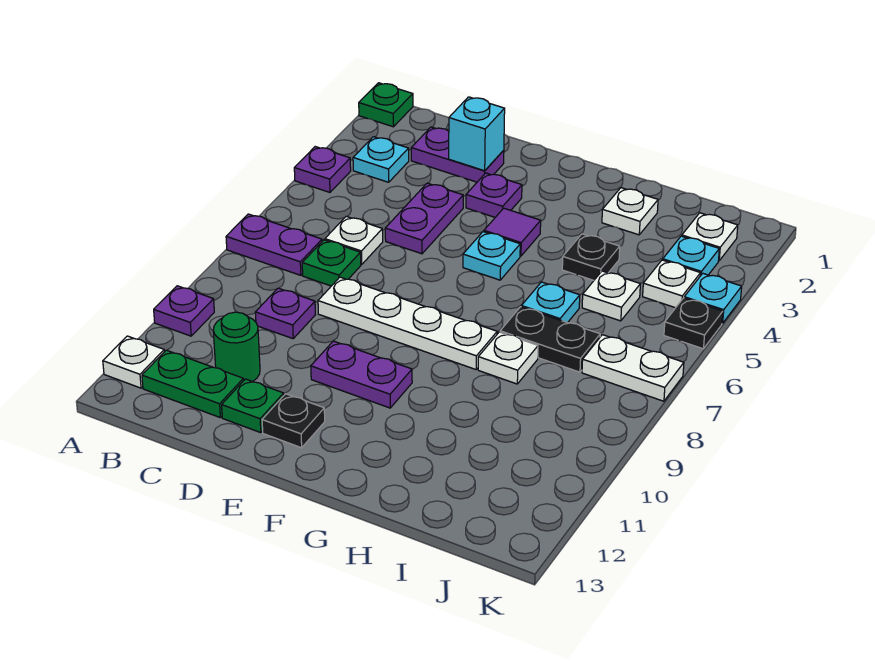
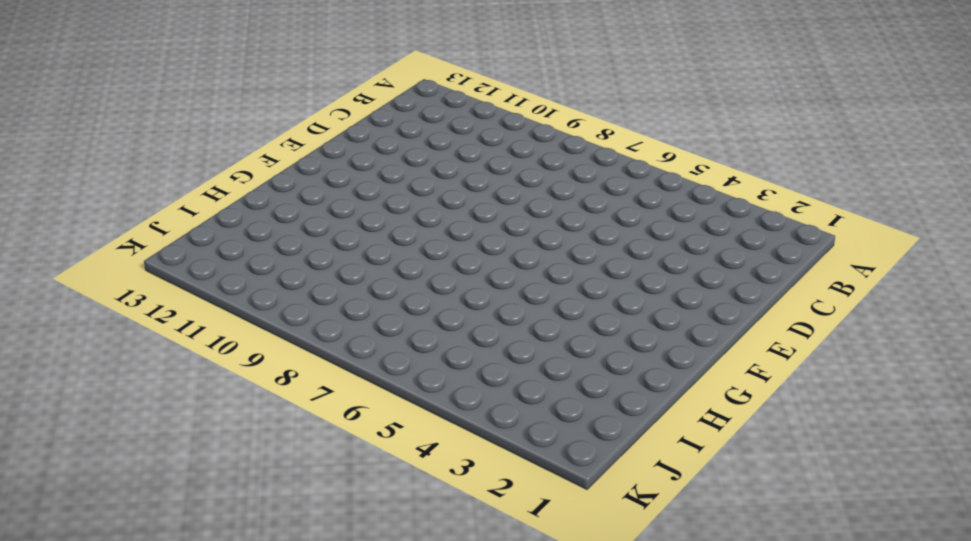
none -> green plate A1 level 1
none -> purple plate A4 level 1
none -> purple plate A7:B7 level 1
none -> purple plate A10 level 1

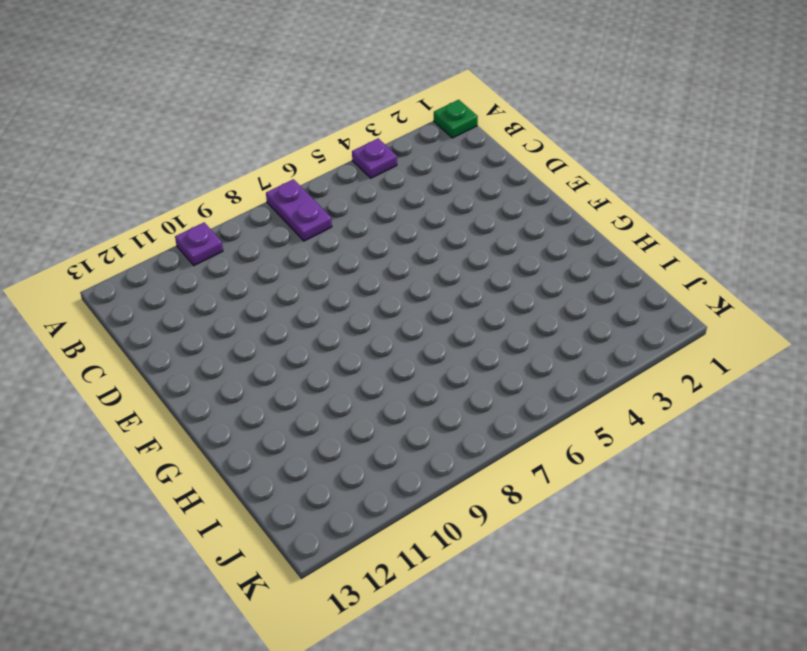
none -> white plate A12 level 1
none -> cyan plate B3 level 1
none -> green plate B12:C12 level 1
none -> purple plate C2:D2 level 1

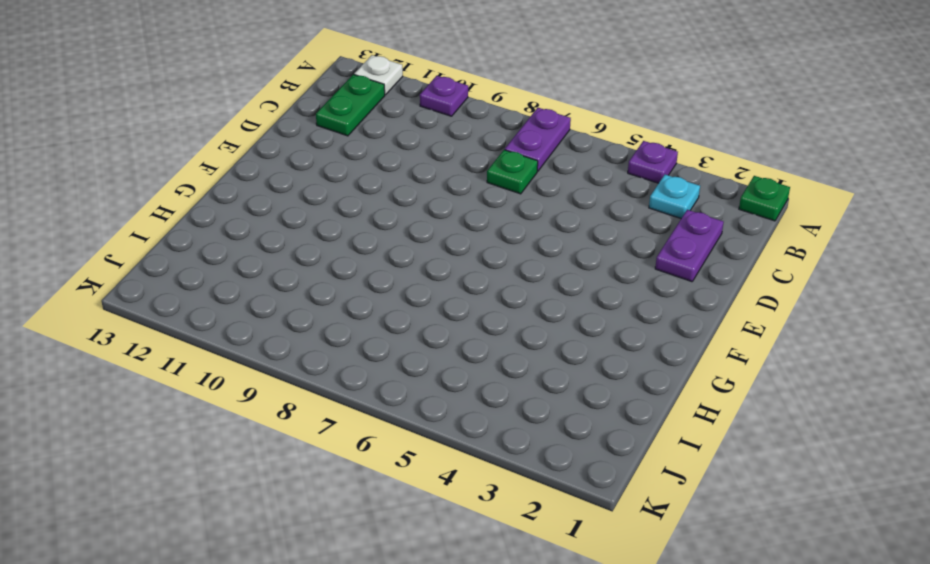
none -> white plate C6 level 1
none -> purple plate C9 level 1
none -> green round brick C11 level 1
none -> purple plate D4:D5 level 1

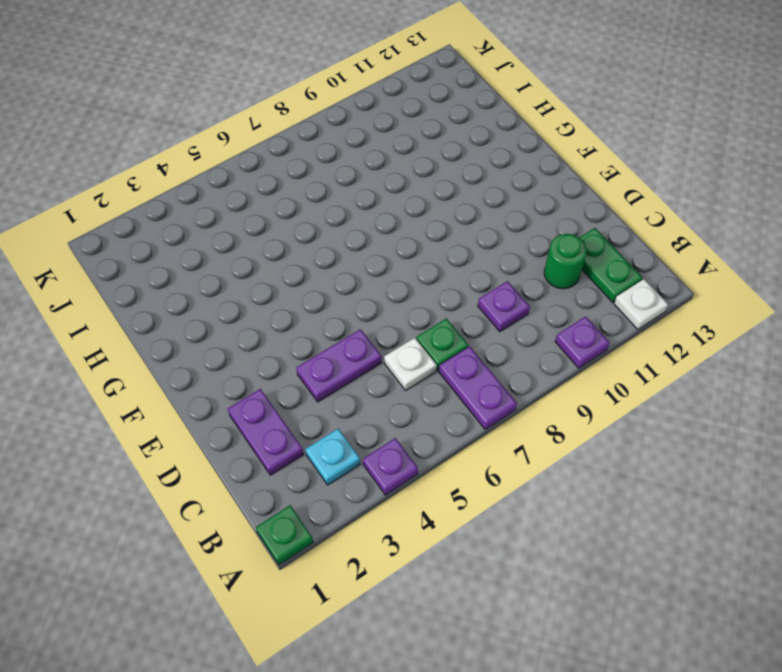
none -> white plate D8:G8 level 1
none -> green plate D12 level 1
none -> purple plate E3 level 1
none -> purple plate E10:F10 level 1

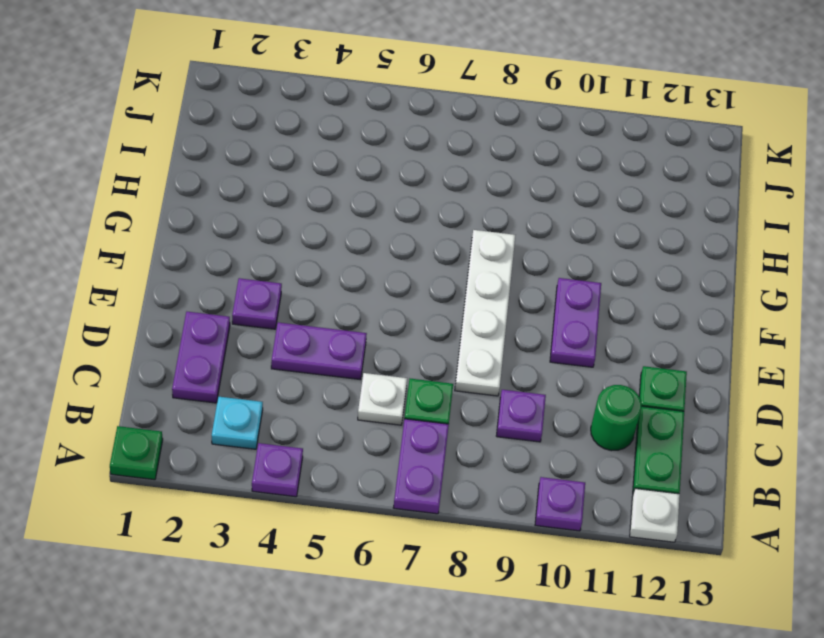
none -> black plate E12 level 1
none -> purple tile F4 level 1
none -> cyan plate F5 level 1
none -> white plate H2 level 1

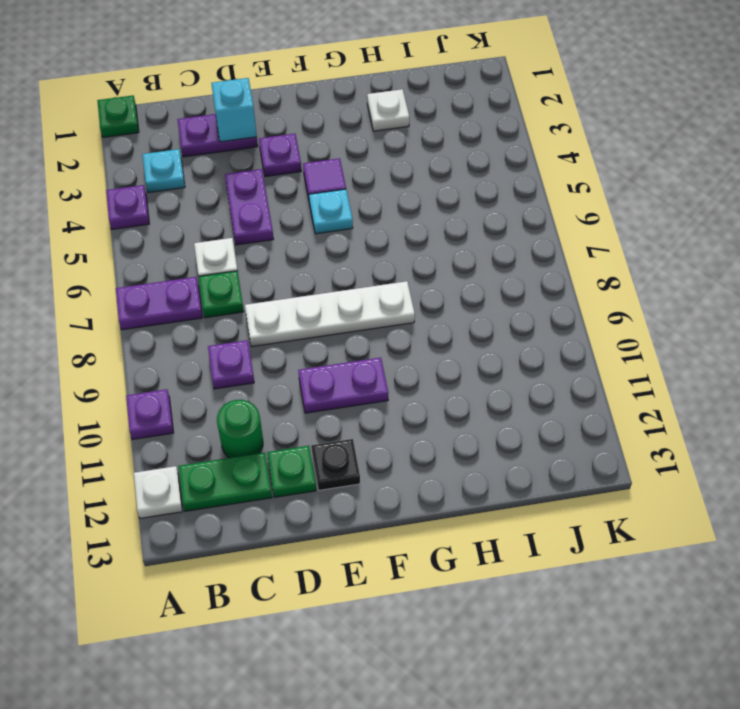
none -> black plate H4 level 1
none -> cyan plate H6 level 1
none -> black plate H7:I7 level 1
none -> white plate H8 level 1

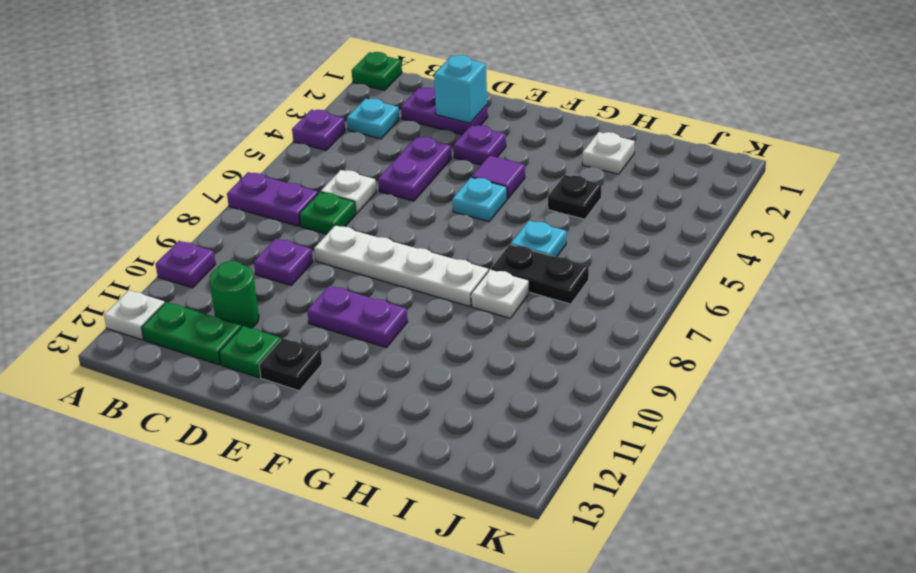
none -> white plate I5 level 1
none -> white plate J2 level 1
none -> cyan plate J3 level 1
none -> white plate J4 level 1

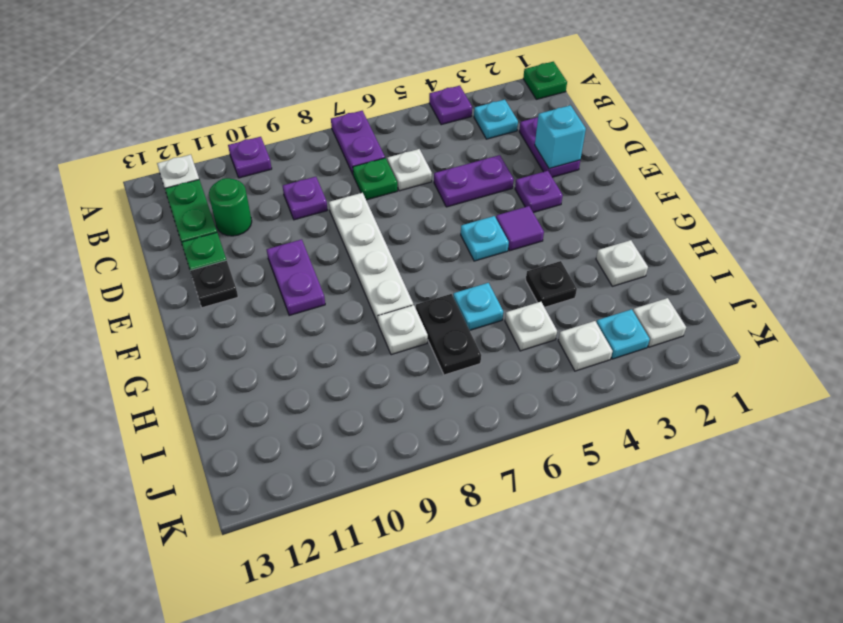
none -> white plate J7:K7 level 1
none -> cyan plate K4 level 1
none -> black plate K5 level 1

